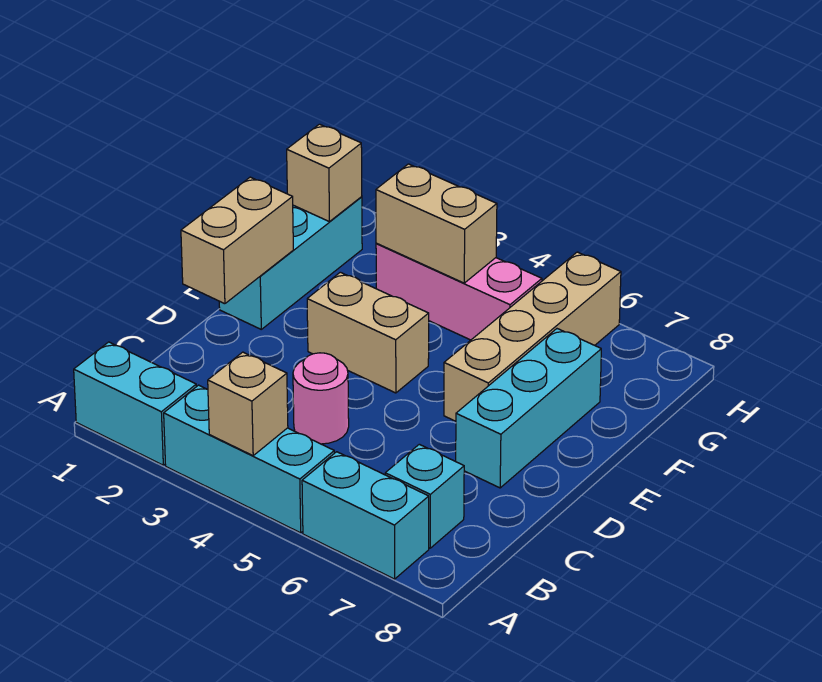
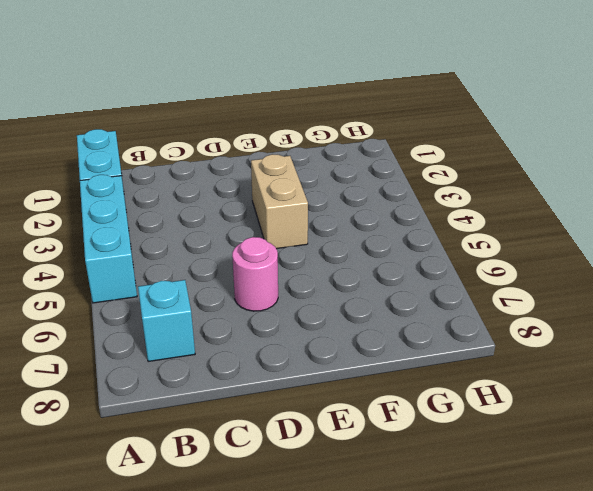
pink round brick D6 level 1 -> pink round brick C4 level 1
none -> cyan brick A6:A7 level 1
none -> cyan brick D7:F7 level 1
none -> cyan brick E1:G1 level 1

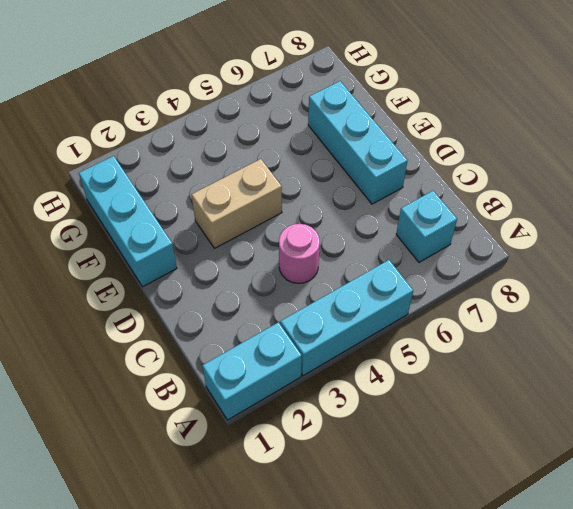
none -> cyan brick A6:A7 level 1
none -> tan brick E6:H6 level 1
none -> pink brick G3:G5 level 1

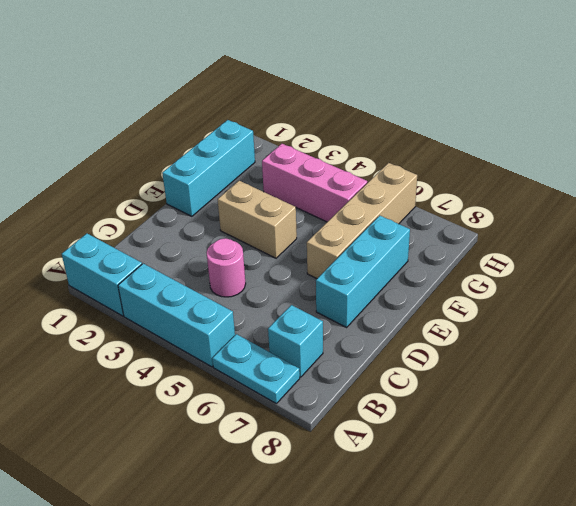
cyan plate A6:A7 level 1 -> cyan brick A6:A7 level 1
none -> tan brick A4 level 2
none -> tan brick D1:E1 level 2
none -> tan brick G1 level 2

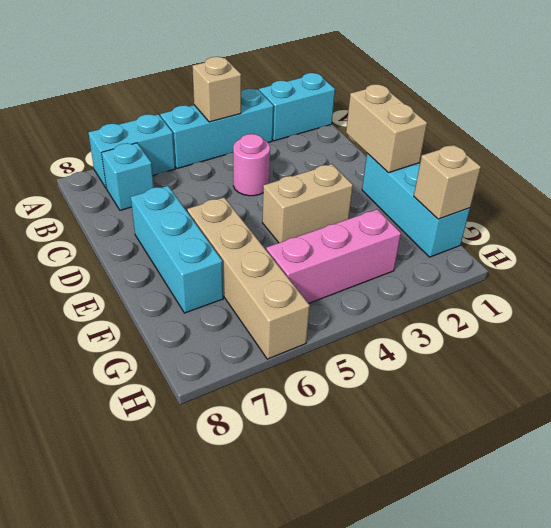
none -> tan brick G3:G4 level 2

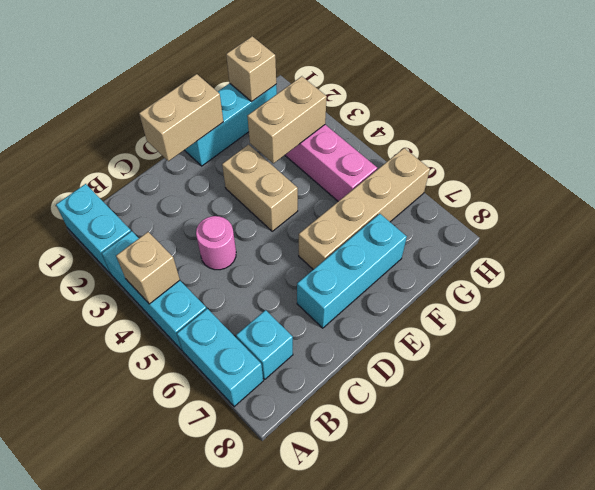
tan brick F3:G3 level 2 -> tan brick G3:G4 level 2

